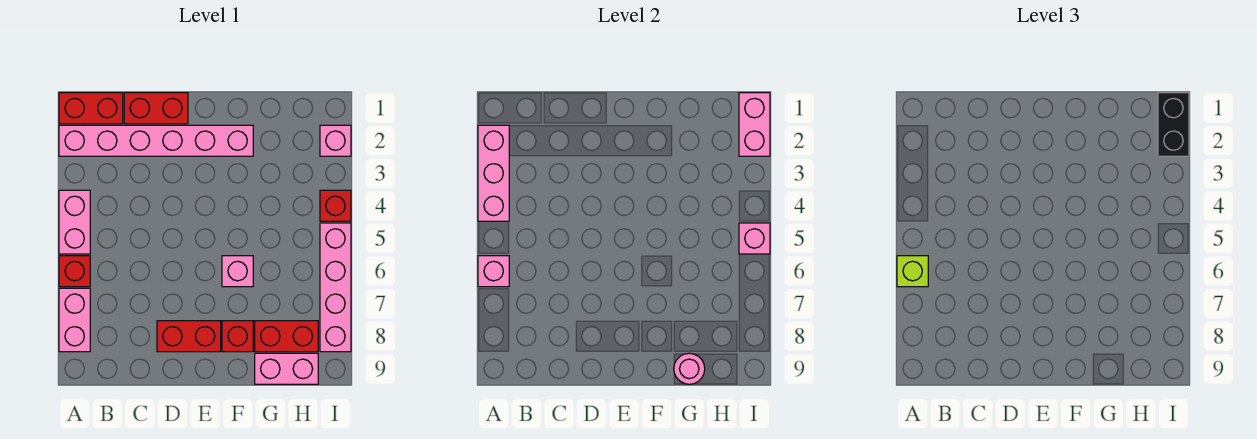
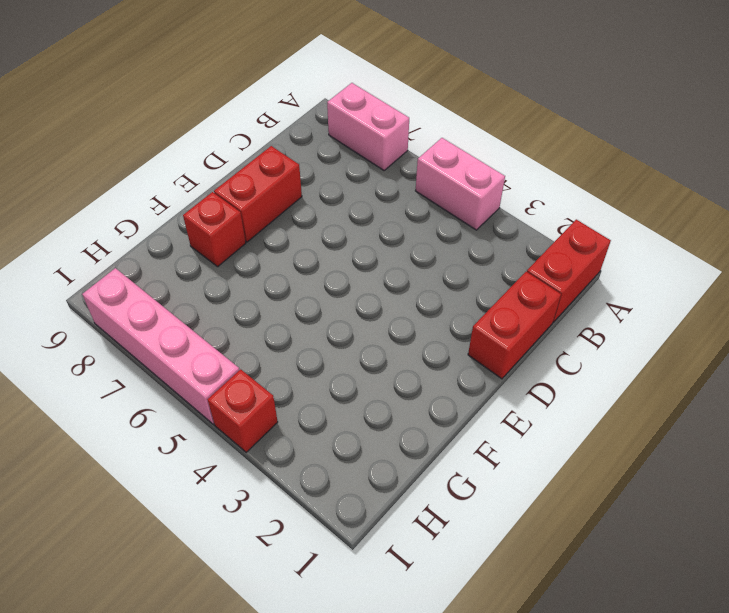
none -> pink brick A2:F2 level 1
none -> red brick A6 level 1
none -> pink brick F6 level 1

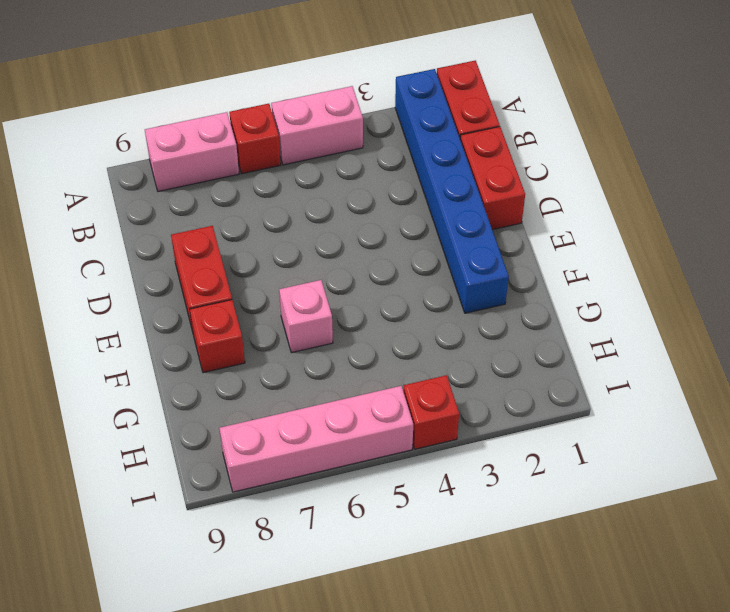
blue brick A2:F2 level 1 -> pink brick A2:F2 level 1
none -> red brick G8:H8 level 1
none -> pink brick G9:H9 level 1
none -> pink brick I2 level 1

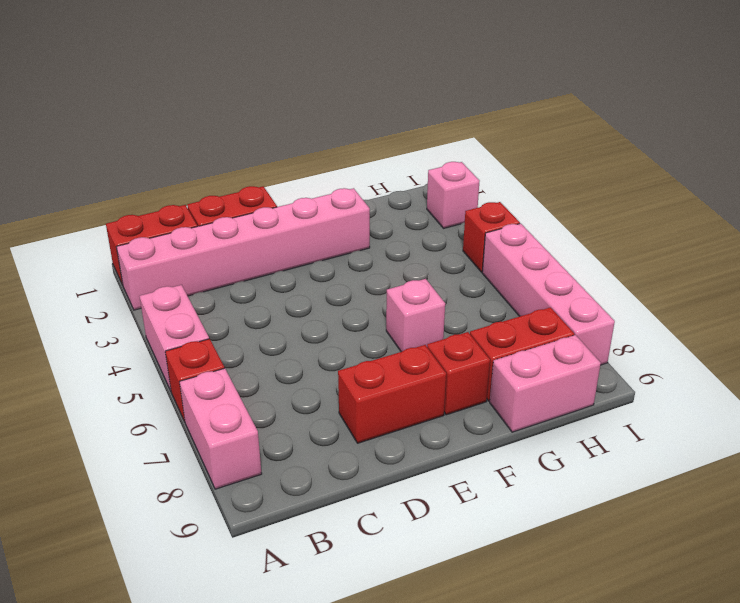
none -> pink brick A2:A4 level 2
none -> pink brick A6 level 2
none -> pink round brick G9 level 2

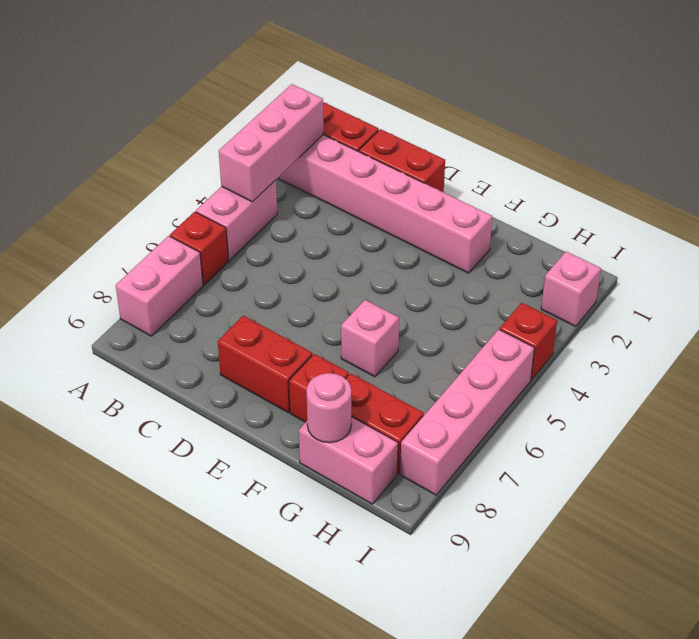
none -> pink brick A6 level 2
none -> pink brick I1:I2 level 2
none -> pink brick I5 level 2

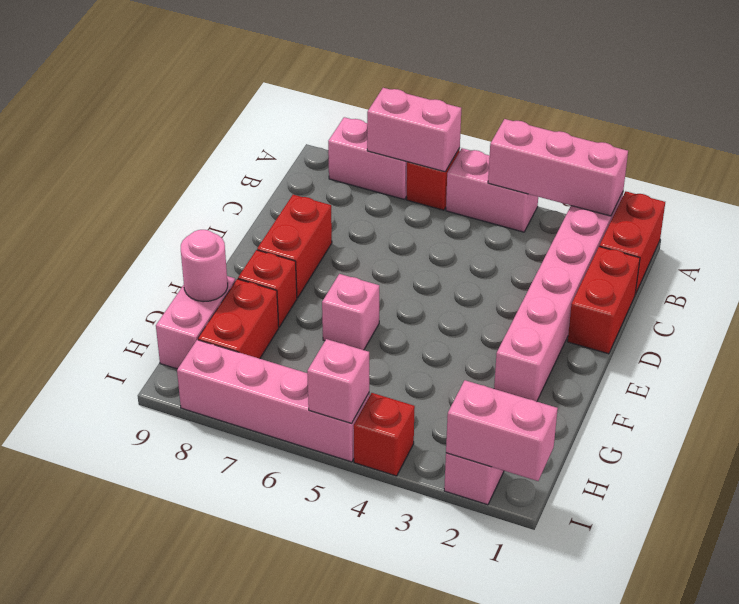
pink brick A6:A7 level 2 -> pink brick A6 level 2
none -> lime brick A6 level 3
none -> black brick I1:I2 level 3

